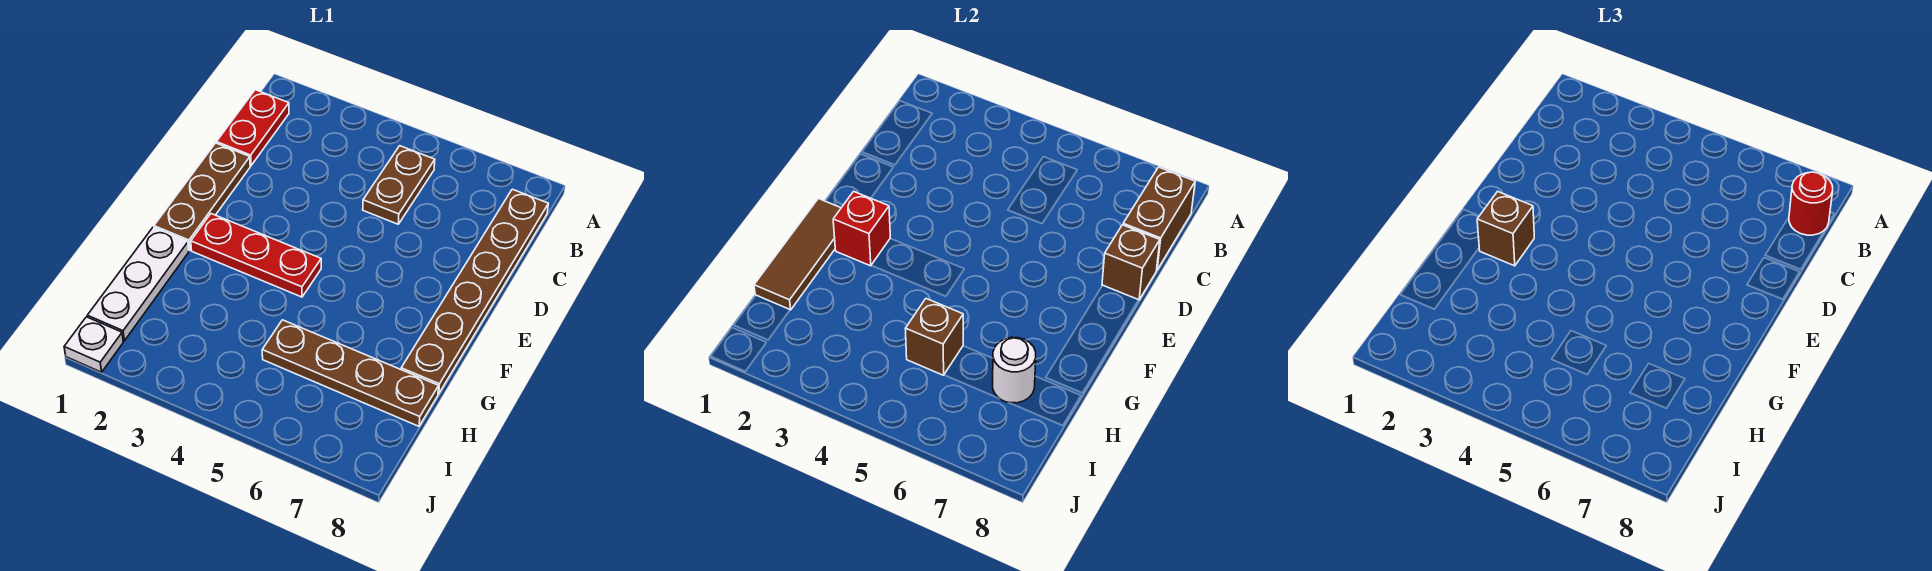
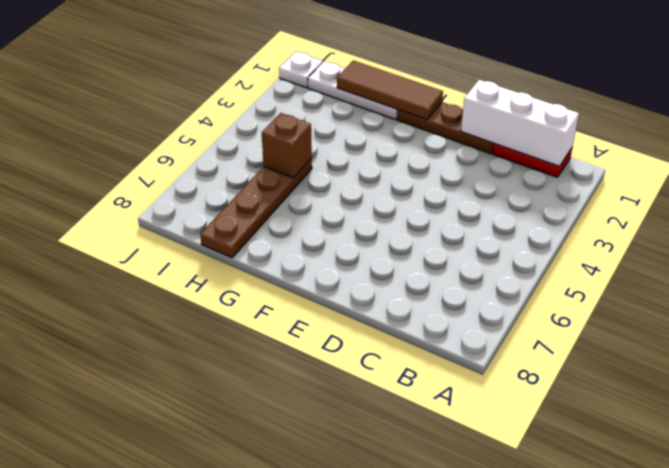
white brick B1:D1 level 2 -> none
none -> brown plate B5:C5 level 1
none -> brown plate B8:G8 level 1
none -> red plate F2:F4 level 1

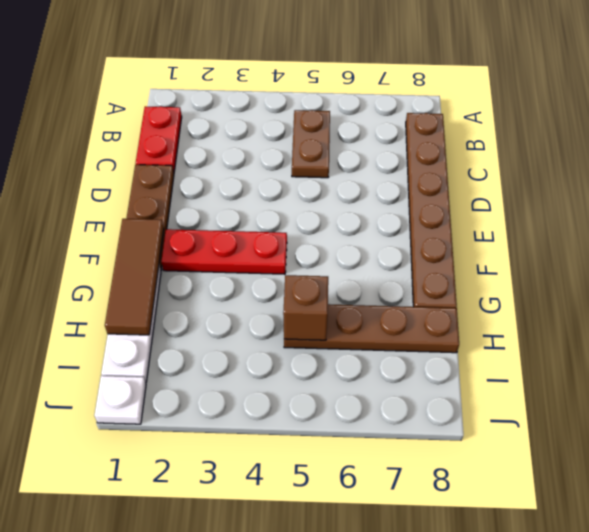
none -> brown brick B8:C8 level 2
none -> brown brick D8 level 2
none -> red brick F2 level 2

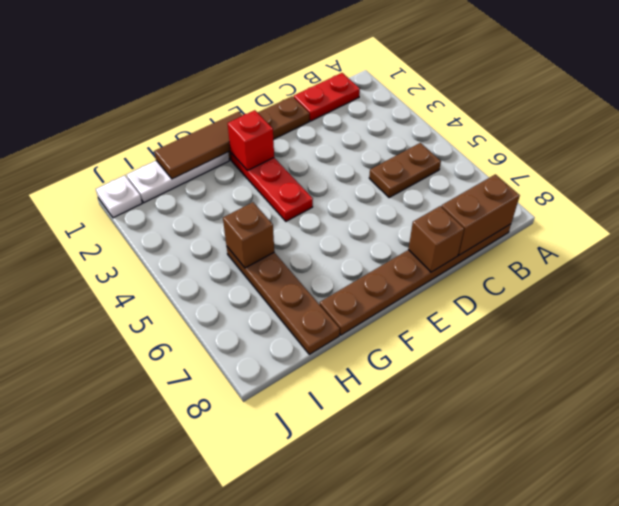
none -> white round brick H7 level 2
none -> red round brick B8 level 3
none -> brown brick F2 level 3

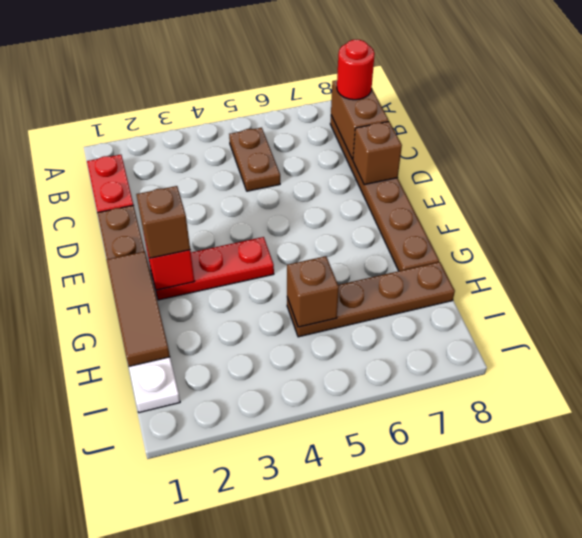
none -> white plate J1 level 1
none -> white round brick H7 level 2

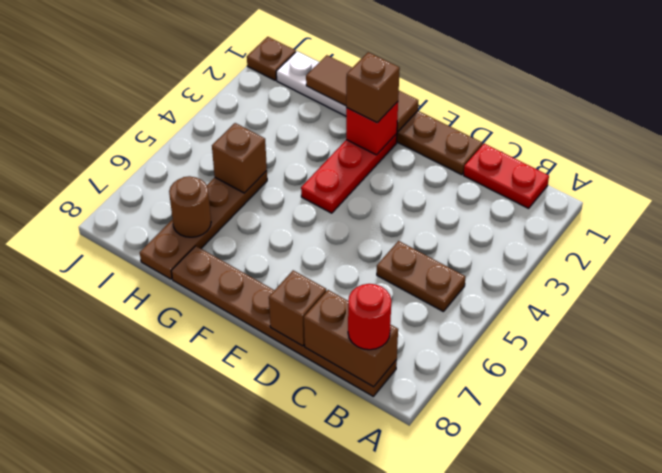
brown round brick H7 level 2 -> white round brick H7 level 2
brown plate J1 level 1 -> white plate J1 level 1

